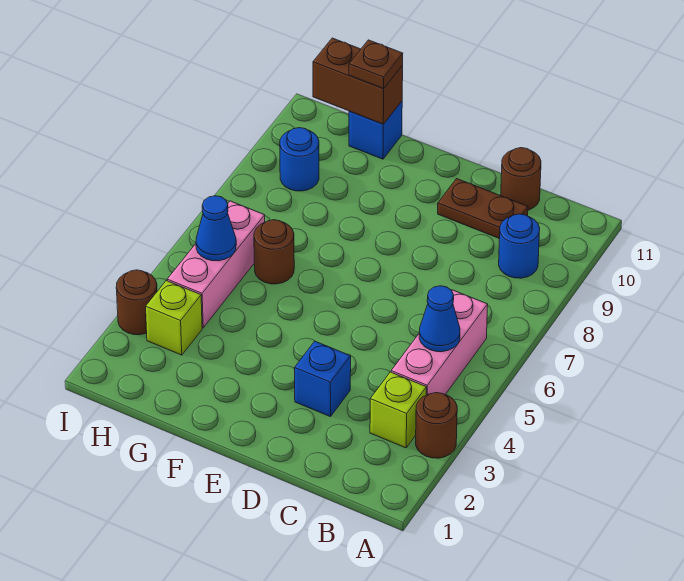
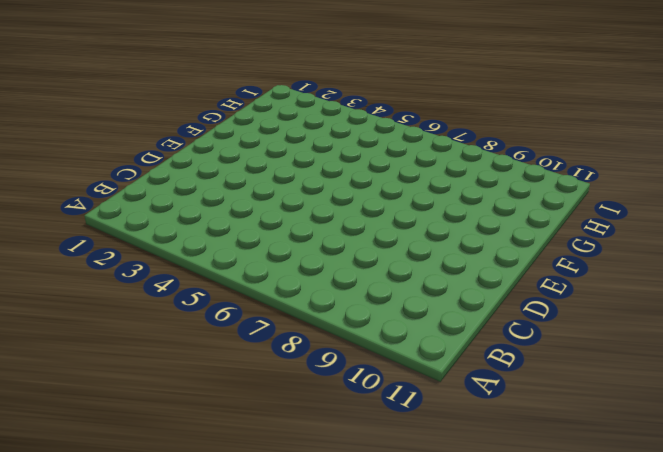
none -> brown round brick A3 level 1
none -> lime brick B3 level 1
none -> pink brick B4:B6 level 1

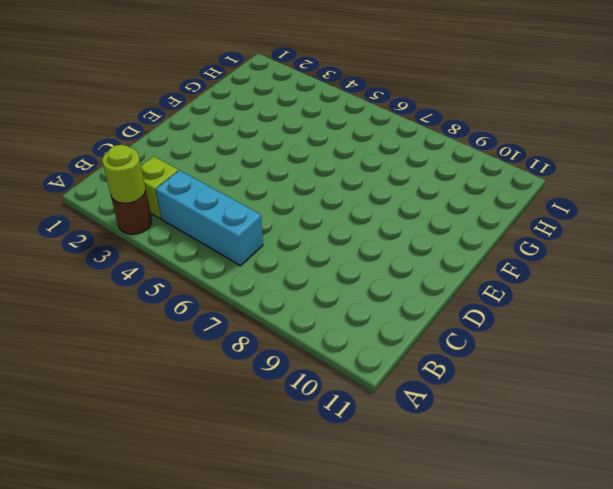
lime round brick A3 level 2 -> none
cyan brick B4:B6 level 1 -> pink brick B4:B6 level 1
none -> blue round brick B9 level 1
none -> brown plate C10:D10 level 1
none -> brown round brick C11 level 1

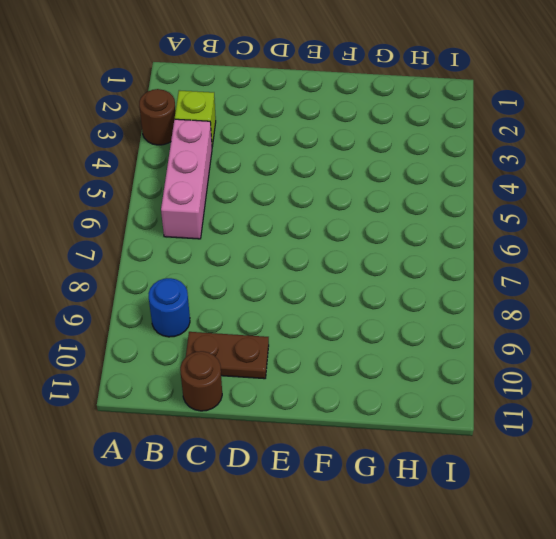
none -> blue brick D3 level 1
none -> brown round brick G6 level 1
none -> blue brick G11 level 1

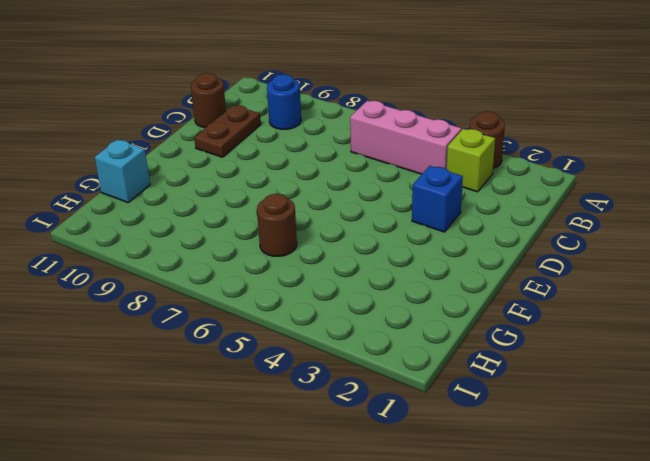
cyan brick G11 level 1 -> blue brick G11 level 1
none -> lime brick H3 level 1
none -> pink brick H4:H6 level 1
none -> blue round brick H9 level 1

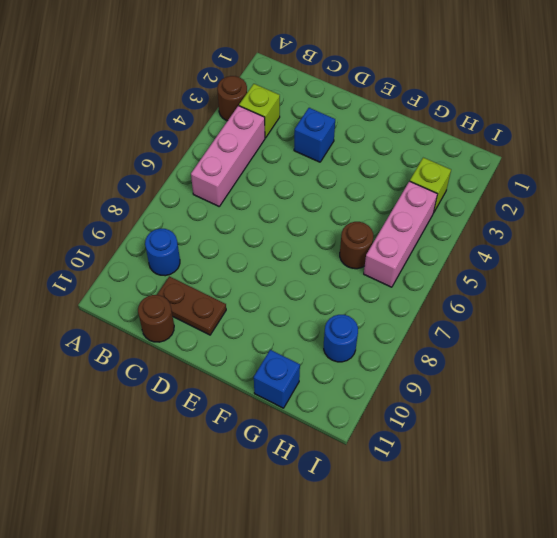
none -> brown round brick I3 level 1
none -> blue cone B5 level 2
none -> brown brick G11:H11 level 2

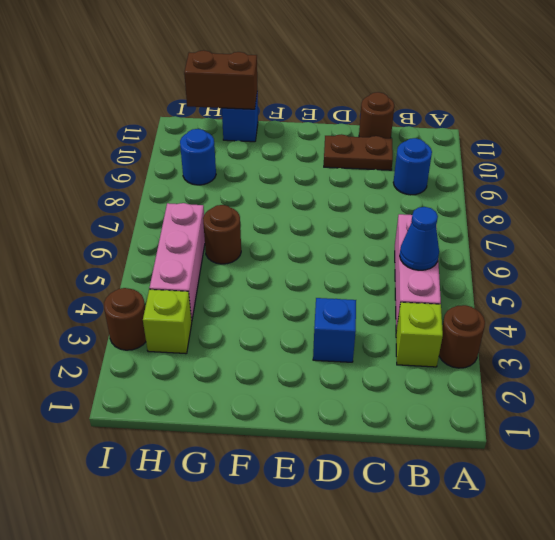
none -> blue cone H5 level 2
none -> brown plate G11 level 3

